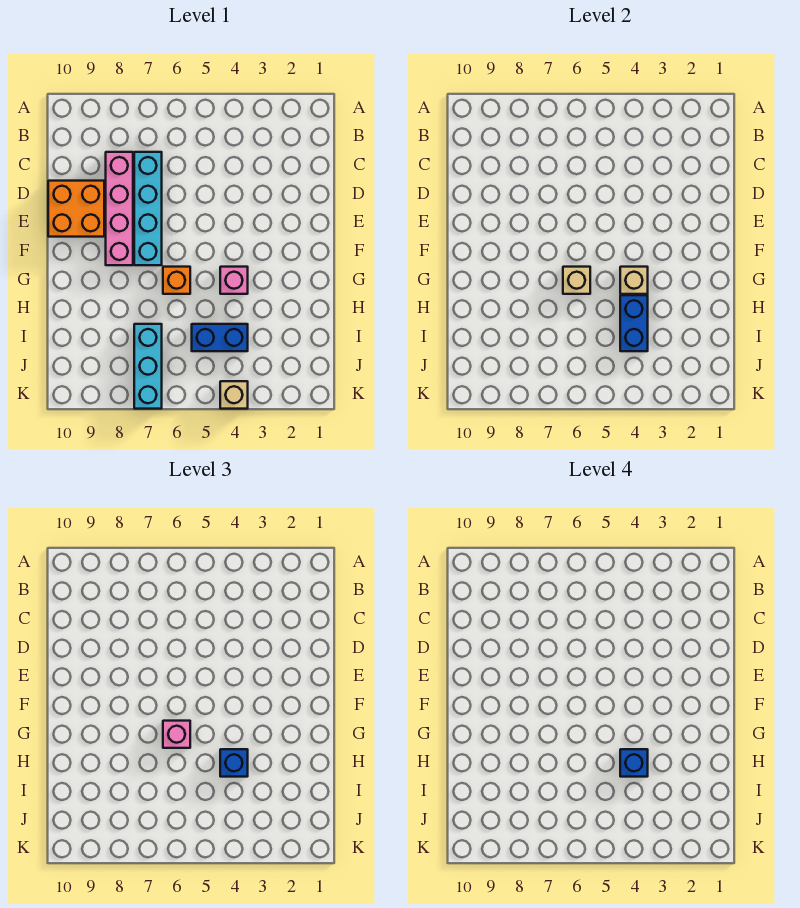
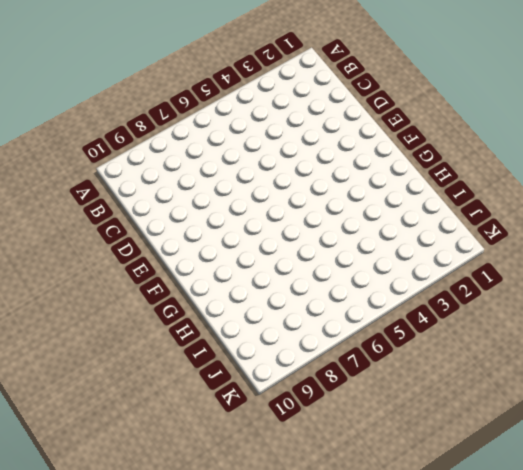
none -> cyan brick C7:F7 level 1
none -> pink brick C8:F8 level 1
none -> orange brick D9:E10 level 1

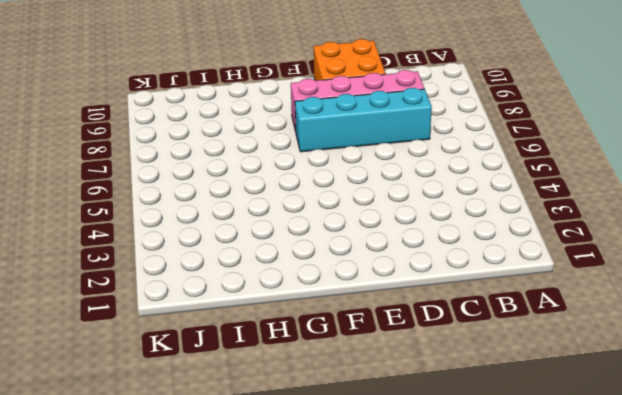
none -> pink brick G4 level 1
none -> orange brick G6 level 1
none -> blue brick I4:I5 level 1

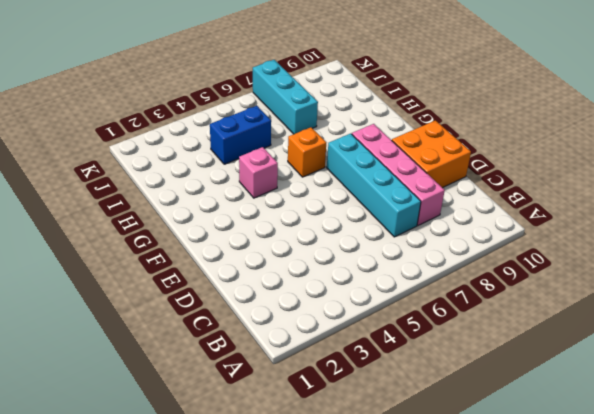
none -> tan brick K4 level 1
none -> tan brick G4 level 2
none -> tan brick G6 level 2

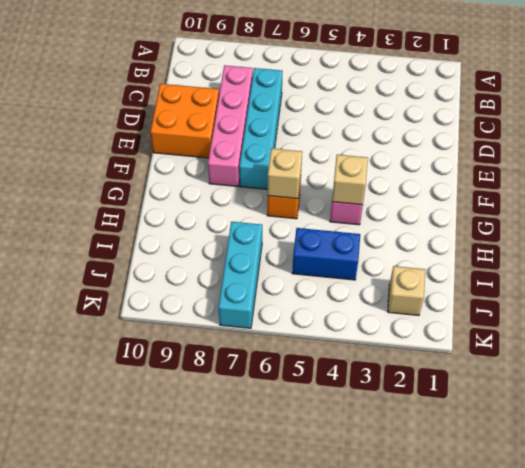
tan brick J2 level 1 -> tan brick K4 level 1
none -> blue brick H4:I4 level 2
none -> pink brick G6 level 3
none -> blue brick H4 level 3

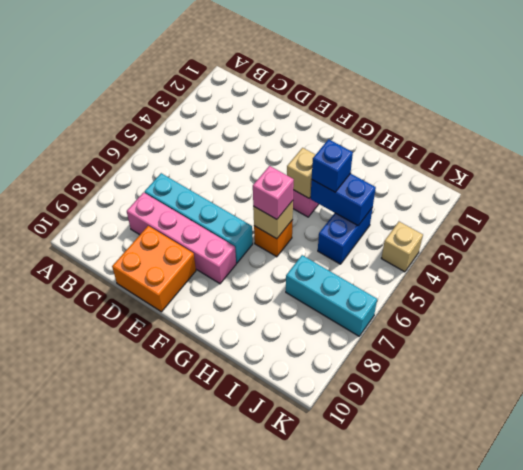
none -> blue brick H4 level 4

